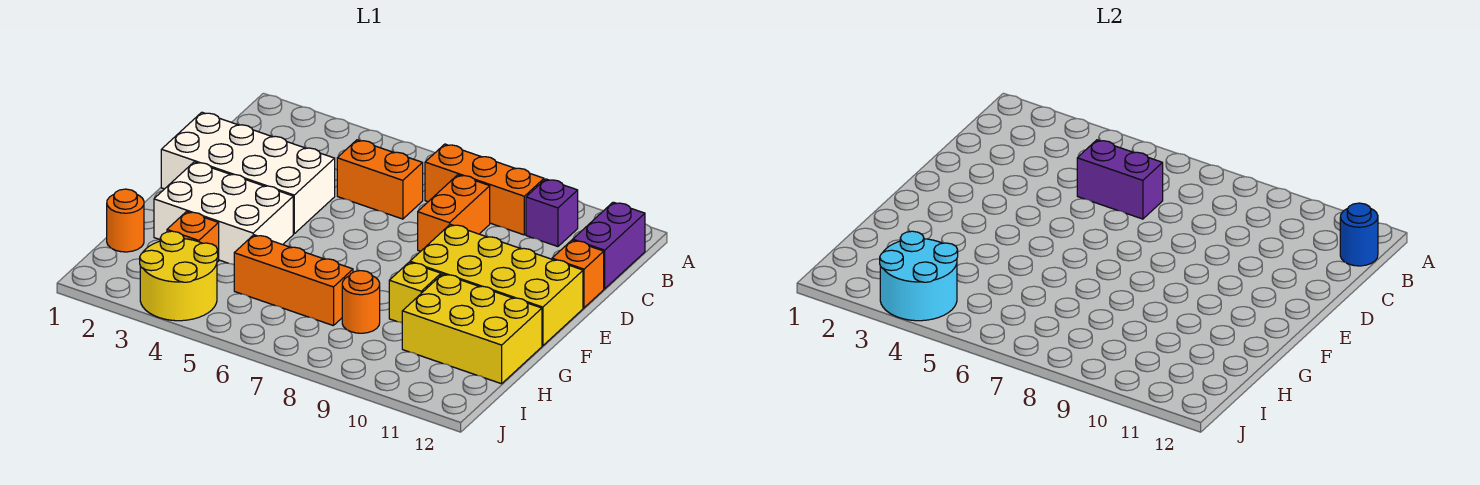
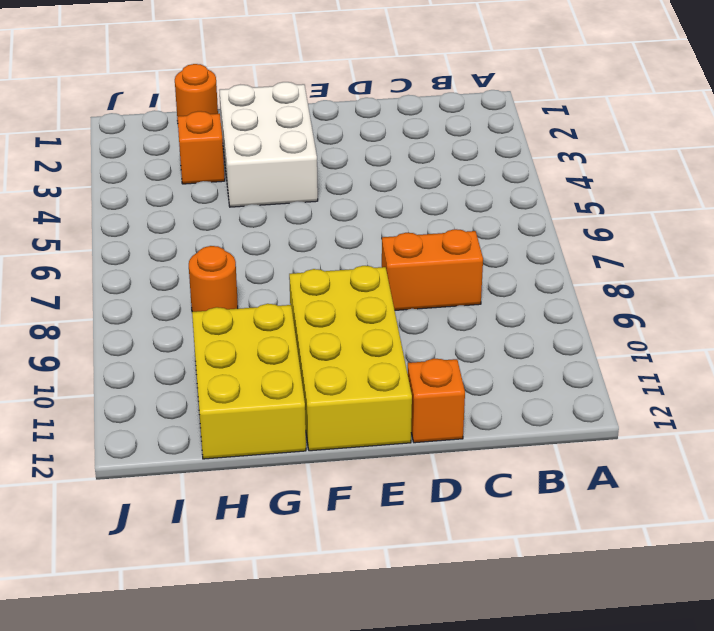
none -> orange brick B7:B9 level 1
none -> purple brick B10 level 1
none -> purple brick B12:C12 level 1

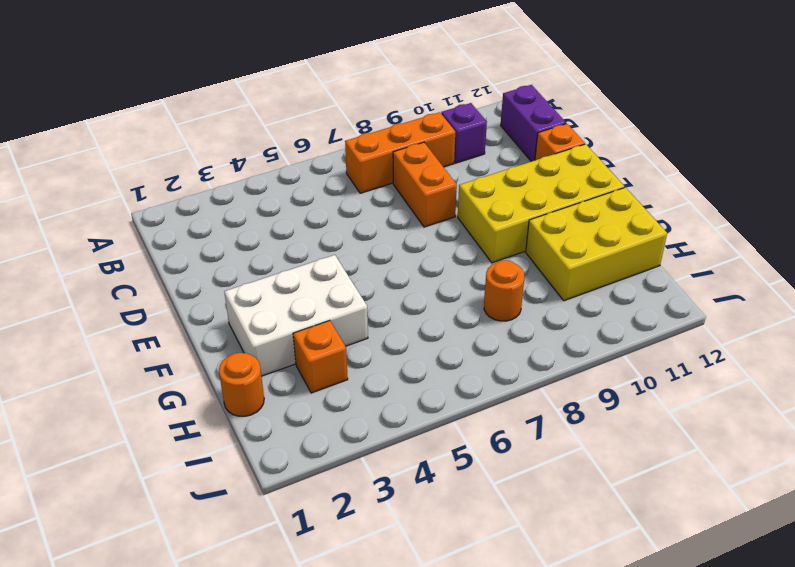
none -> orange brick C5:C6 level 1
none -> white brick D1:E4 level 1
none -> yellow brick G9 level 1

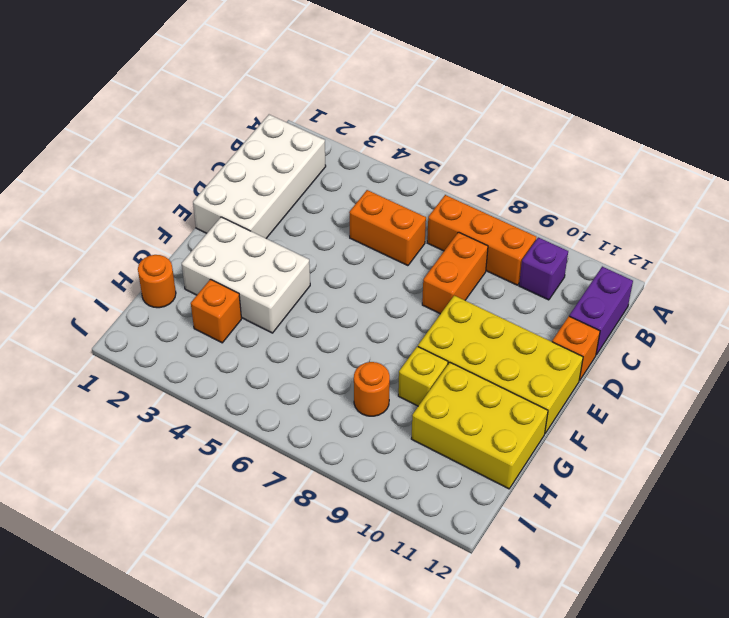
white brick B1:E2 level 1 -> white brick D1:E4 level 1
none -> orange brick H5:H7 level 1
none -> yellow round brick I3:J4 level 1
none -> blue round brick B12 level 2

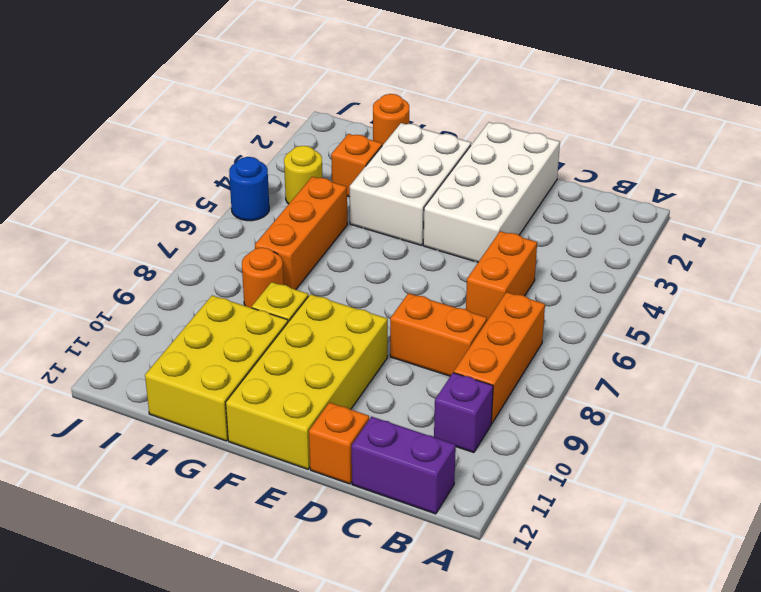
yellow round brick I4 level 1 -> yellow round brick I3:J4 level 1
blue round brick J5 level 1 -> blue round brick B12 level 2
none -> purple brick C5:C6 level 2
none -> cyan round brick I3:J4 level 2

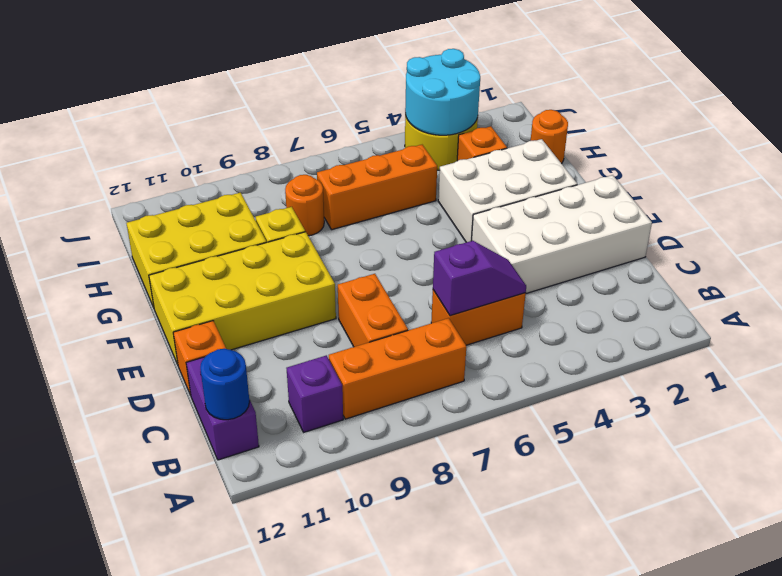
purple slope C5:C6 level 2 top 6 -> purple brick C5:C6 level 2

